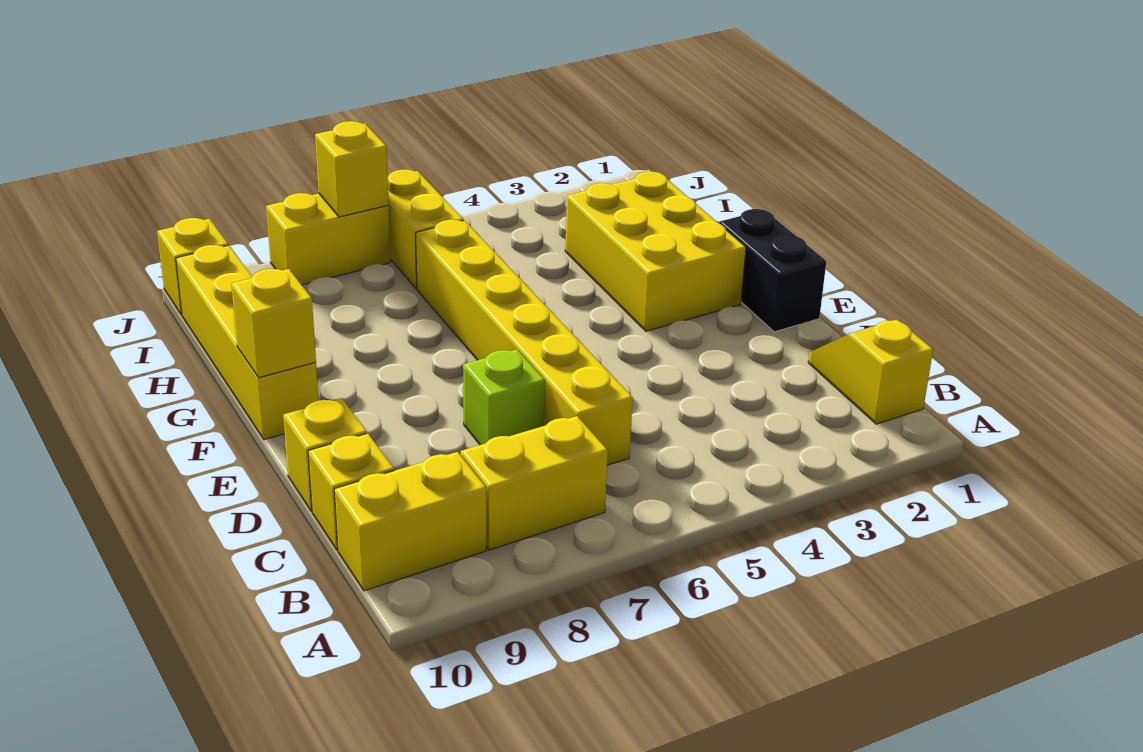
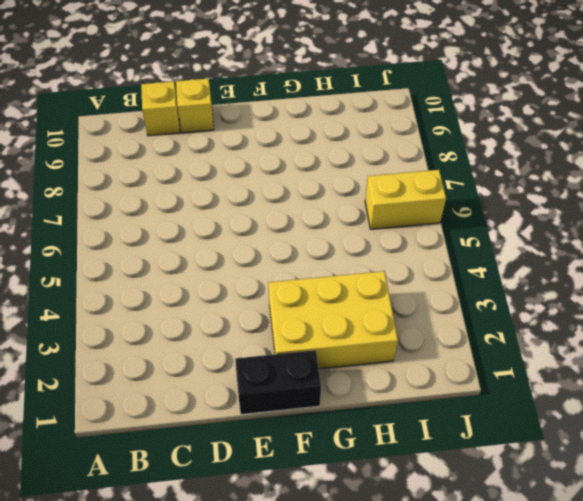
none -> yellow slope B1:C1 level 1 top B
none -> yellow brick B7:B8 level 1
none -> yellow brick B9:B10 level 1

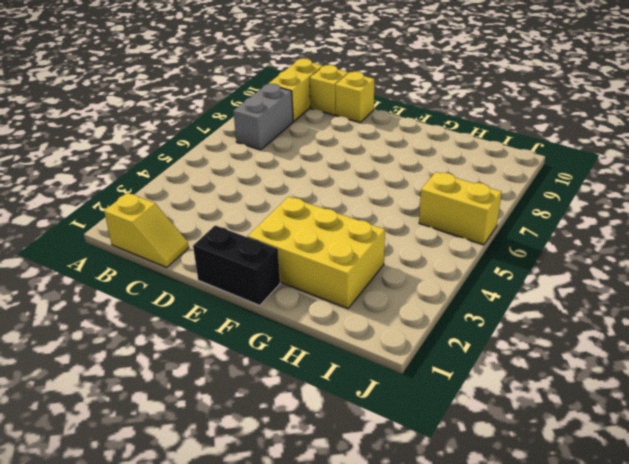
grey brick B7:B8 level 1 -> yellow brick B7:B8 level 1
none -> yellow brick C6:H6 level 1
none -> lime brick D7 level 1
none -> yellow brick F10:I10 level 1

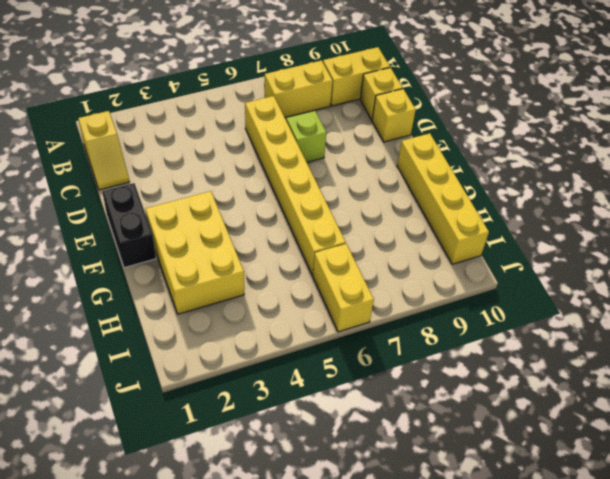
none -> yellow brick J7:J8 level 1
none -> yellow brick J10 level 1
none -> yellow brick F10 level 2

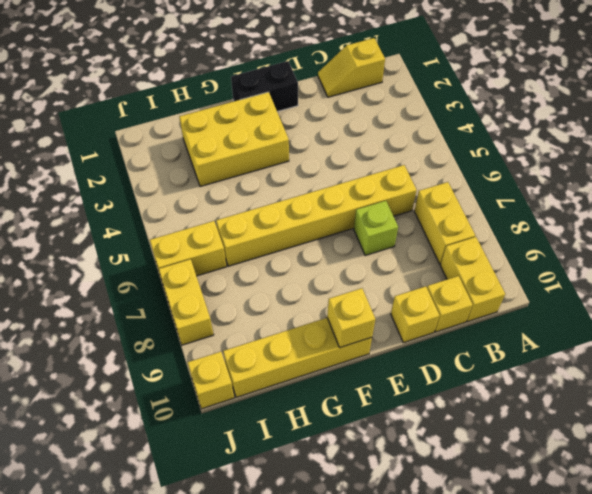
none -> yellow brick J7 level 2

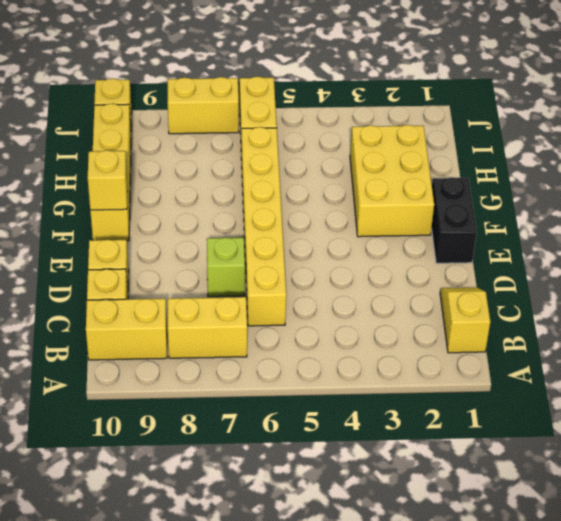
none -> yellow brick J7 level 2

